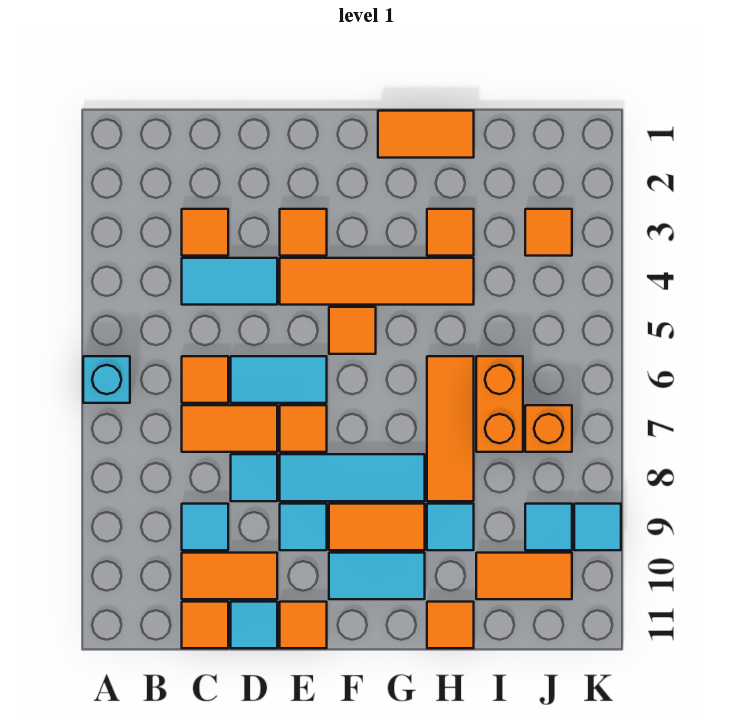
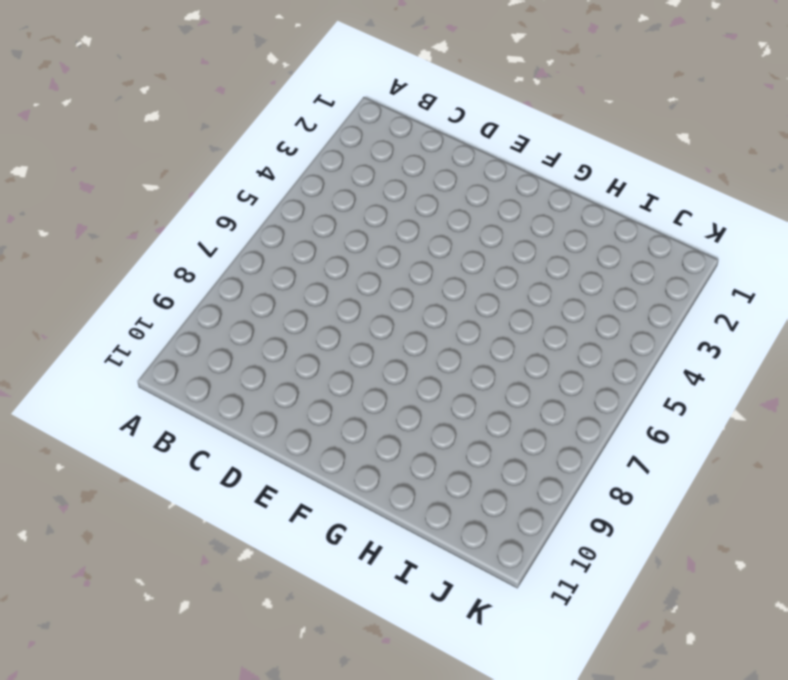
none -> cyan brick A6 level 1
none -> orange tile C3 level 1
none -> cyan tile C4:D4 level 1
none -> orange tile C6 level 1

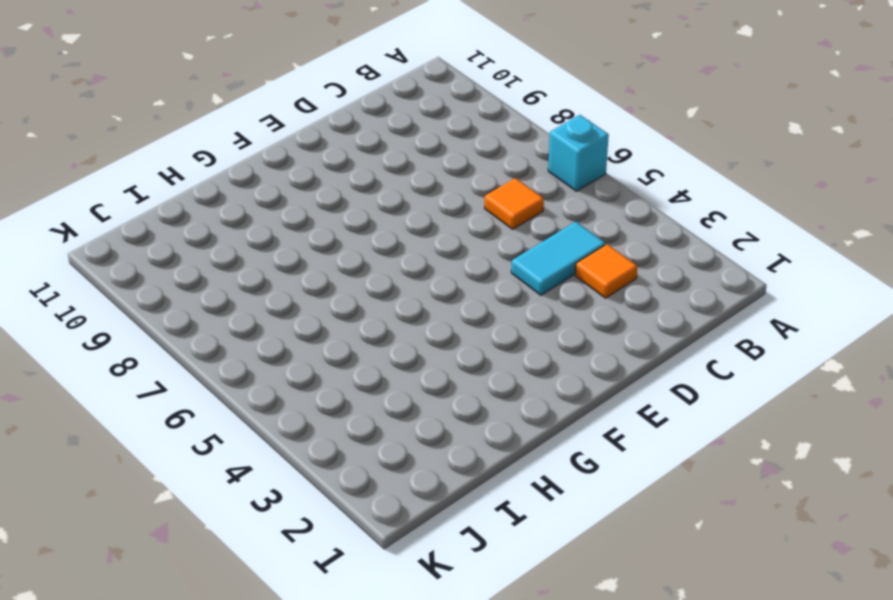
none -> orange tile C7:D7 level 1
none -> cyan tile C9 level 1
none -> orange tile C10:D10 level 1
none -> orange tile C11 level 1

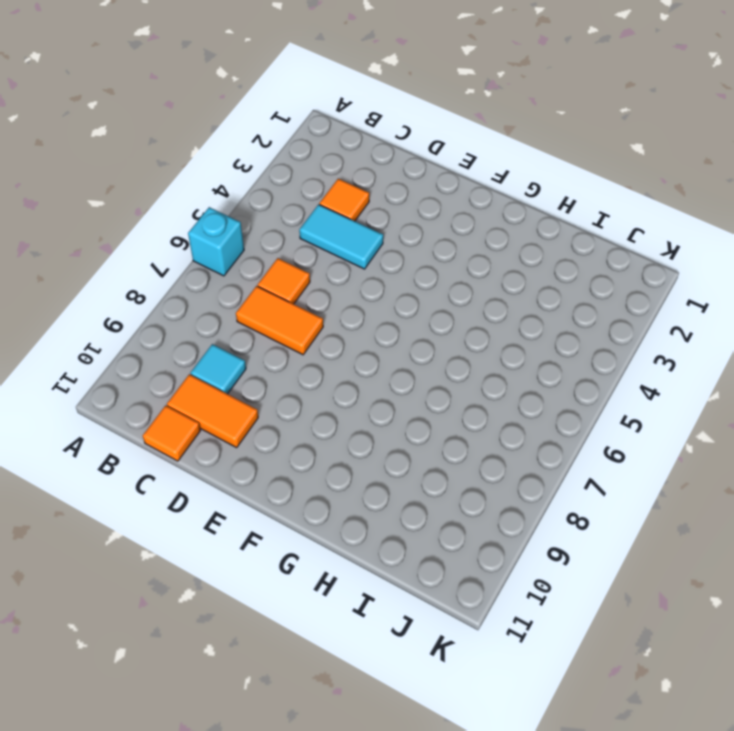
none -> cyan tile D6:E6 level 1
none -> cyan tile D8 level 1
none -> cyan tile D11 level 1
none -> orange tile E3 level 1

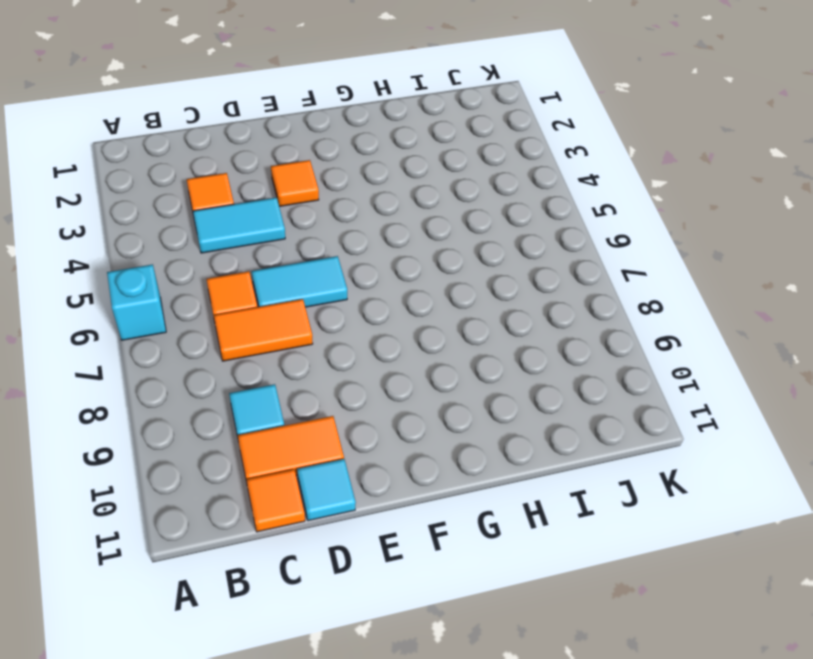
none -> cyan tile D8 level 1
none -> orange tile E4:H4 level 1
none -> orange tile E7 level 1
none -> cyan tile E8:G8 level 1

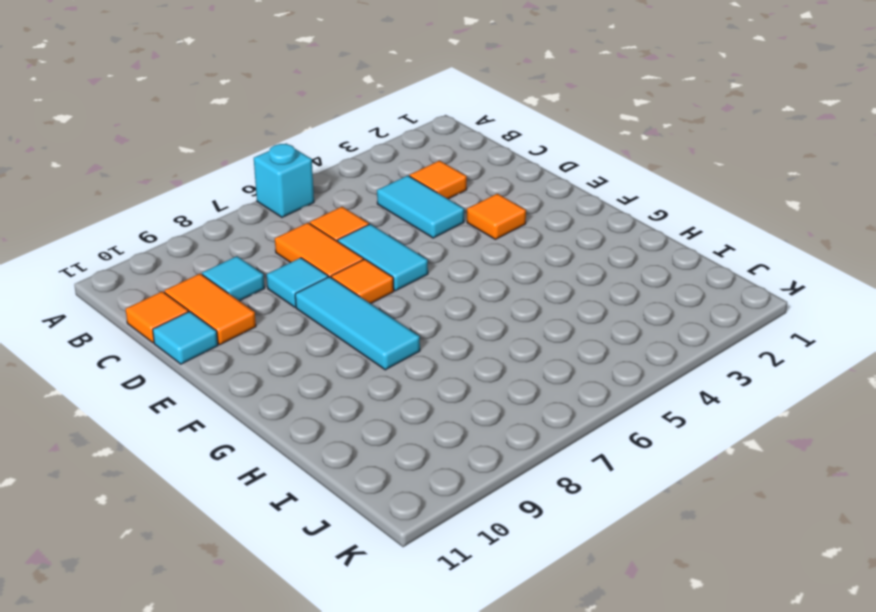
none -> orange tile E4:H4 level 1
none -> cyan tile E9 level 1
none -> orange tile E11 level 1
none -> orange tile F5 level 1

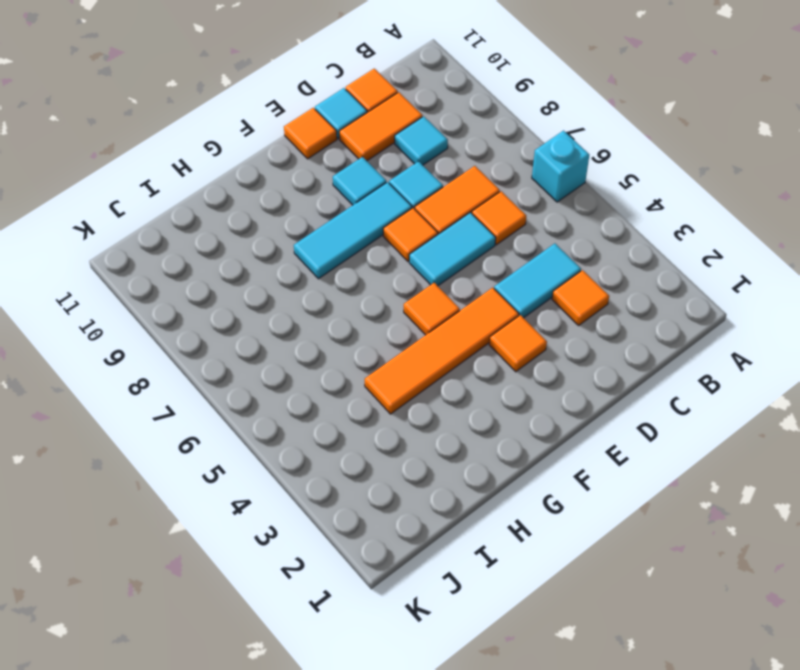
none -> orange tile F9:G9 level 1
none -> cyan tile F10:G10 level 1
none -> orange tile G1:H1 level 1
none -> orange tile H3 level 1

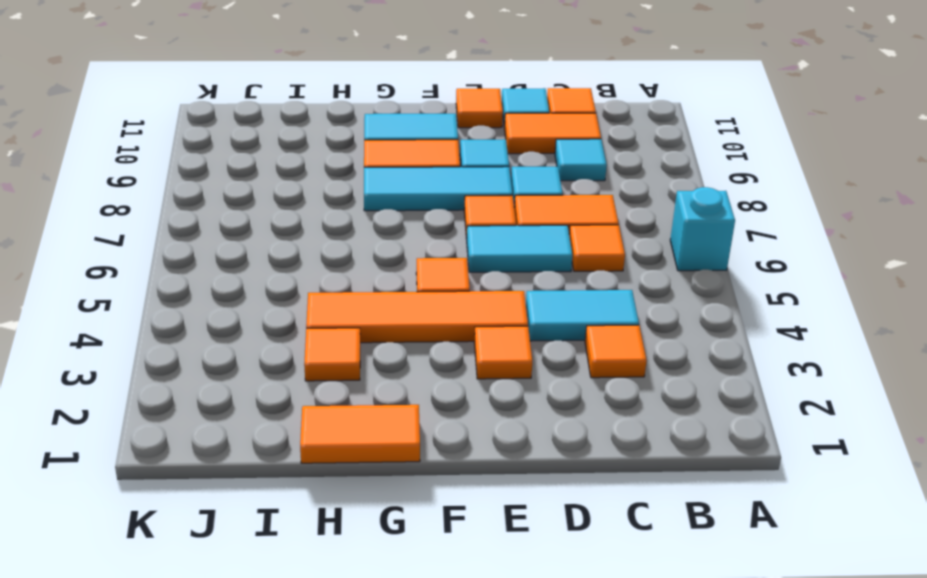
none -> orange tile H6:H8 level 1
none -> cyan tile H9 level 1
none -> orange tile H11 level 1
none -> orange brick I6:I7 level 1

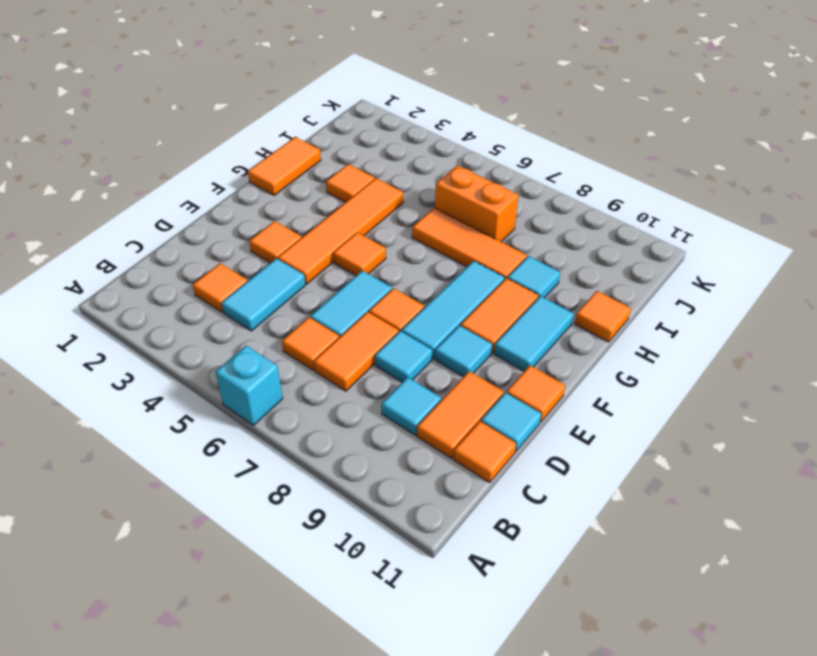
none -> orange tile I10:J10 level 1
none -> orange tile J3 level 1
none -> orange brick J7 level 1
none -> cyan tile J9 level 1

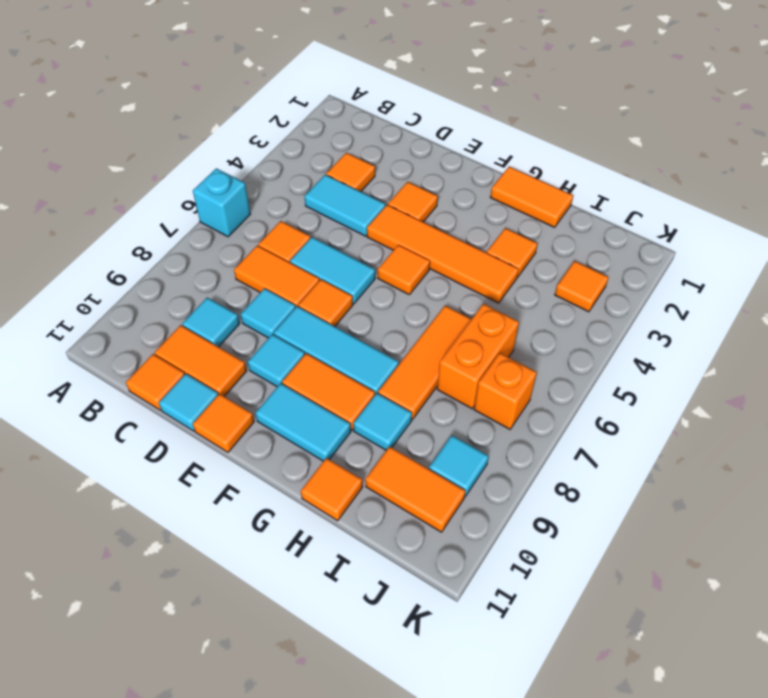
none -> cyan tile K9 level 1

